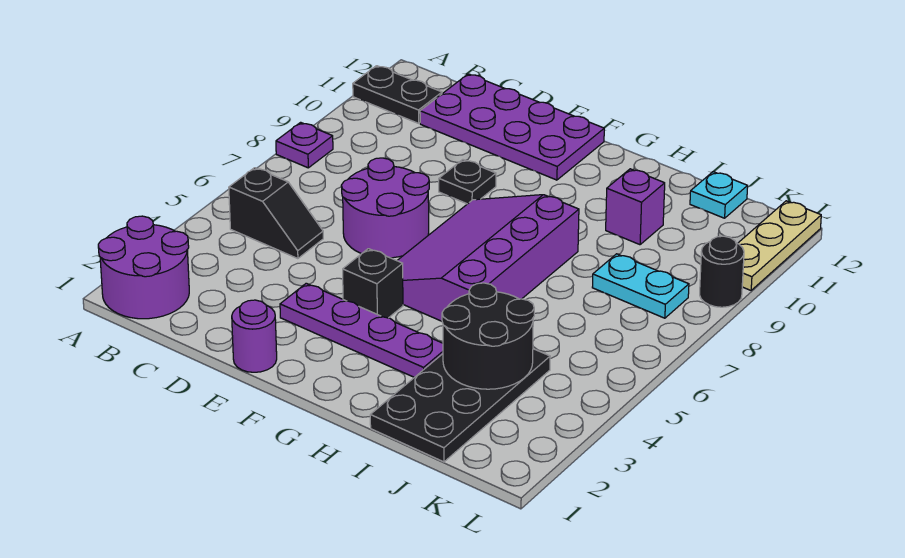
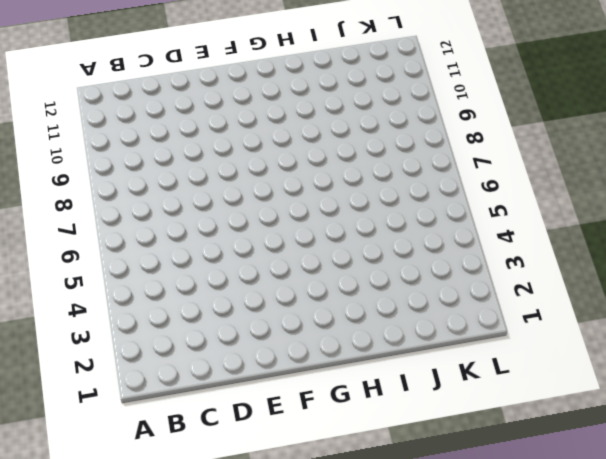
none -> purple round brick A1:B2 level 1
none -> purple plate A8 level 1
none -> black plate A11:B11 level 1

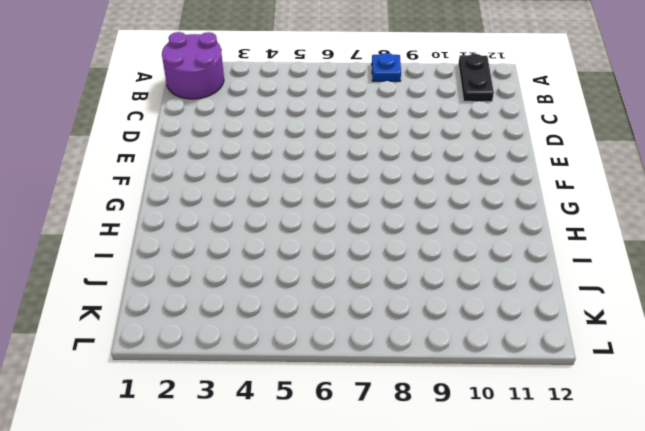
blue plate A8 level 1 -> purple plate A8 level 1
none -> black slope B5:C5 level 1 top B
none -> purple plate C11:F12 level 1
none -> purple round brick D6:E7 level 1

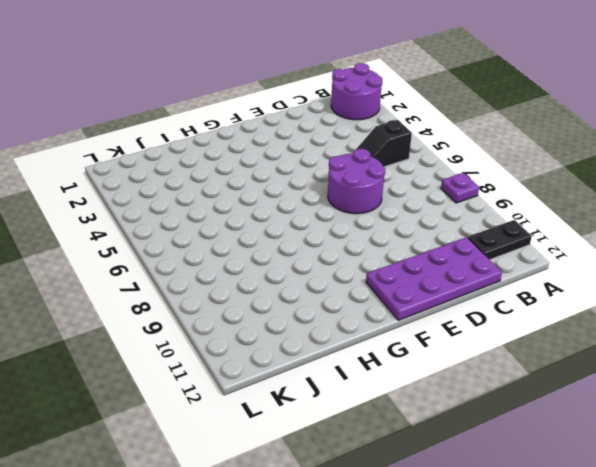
none -> purple round brick E1 level 1
none -> purple plate E3:H3 level 1
none -> black plate E9 level 1

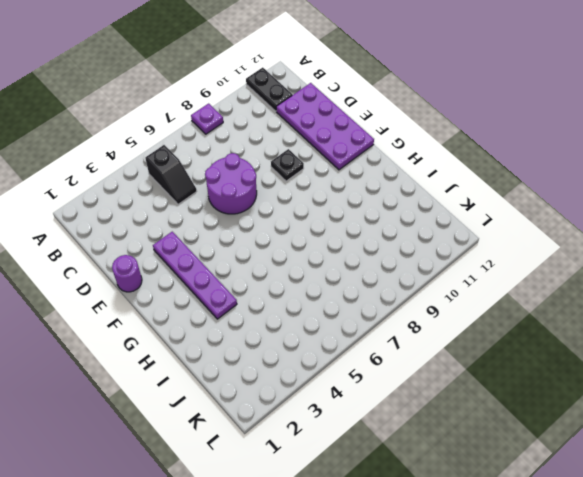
none -> purple round brick A1:B2 level 1
none -> black brick F4 level 1
none -> purple slope F5:H8 level 1 top H

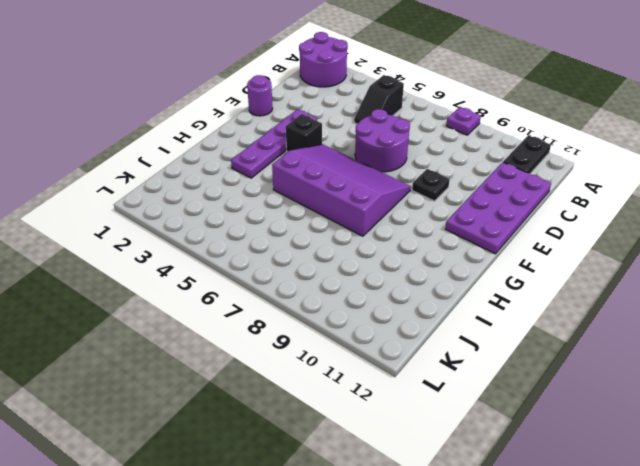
none -> black plate I1:J4 level 1
none -> purple brick I10 level 1
none -> cyan plate J8:K8 level 1

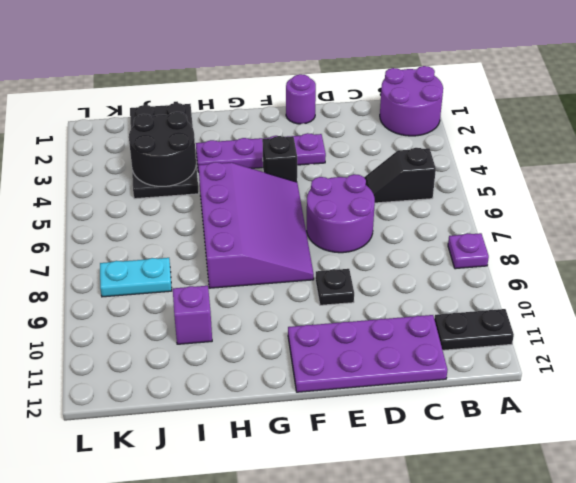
none -> cyan plate J12 level 1
none -> black round brick L9 level 1
none -> tan plate L10:L12 level 1

